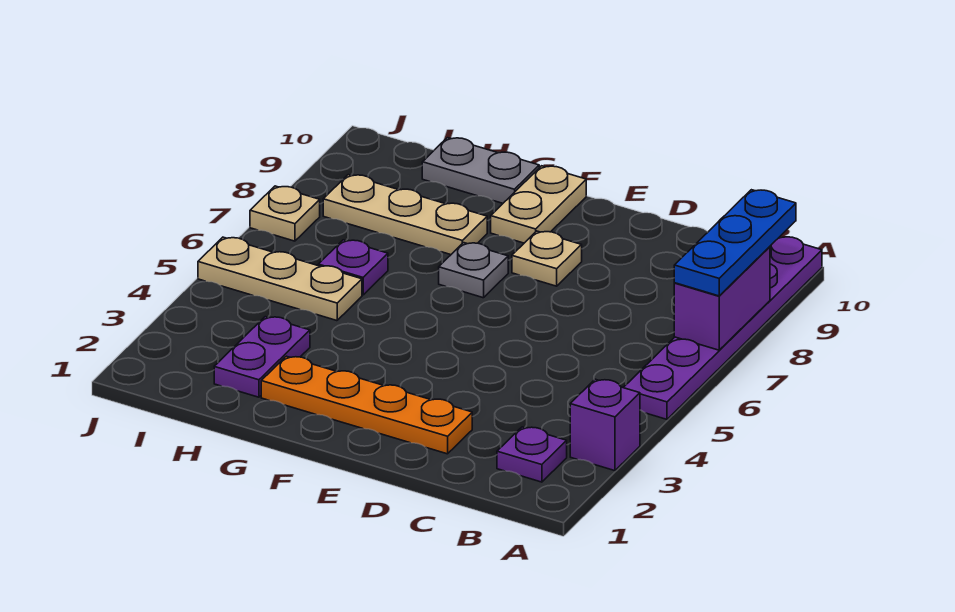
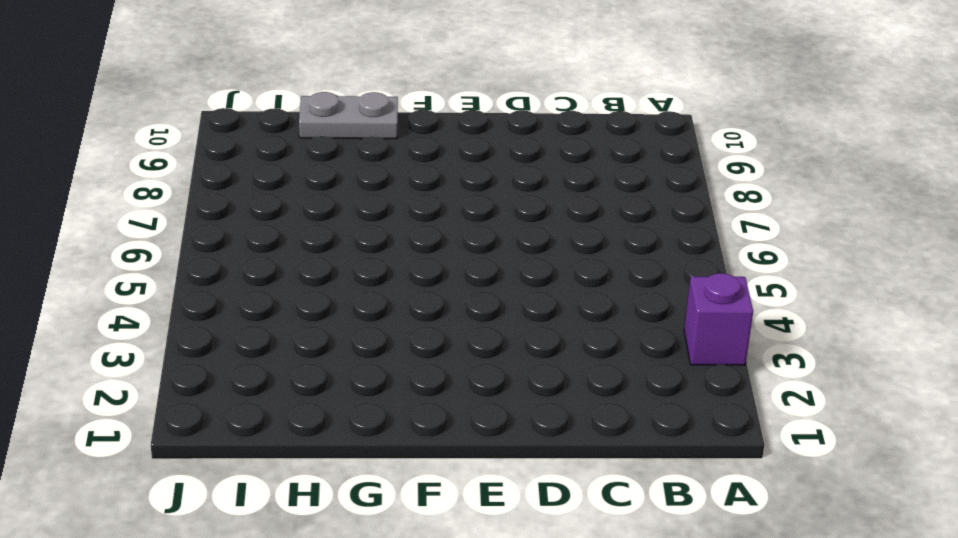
none -> purple plate A5:A10 level 1
none -> purple plate B2 level 1
none -> orange plate D2:G2 level 1

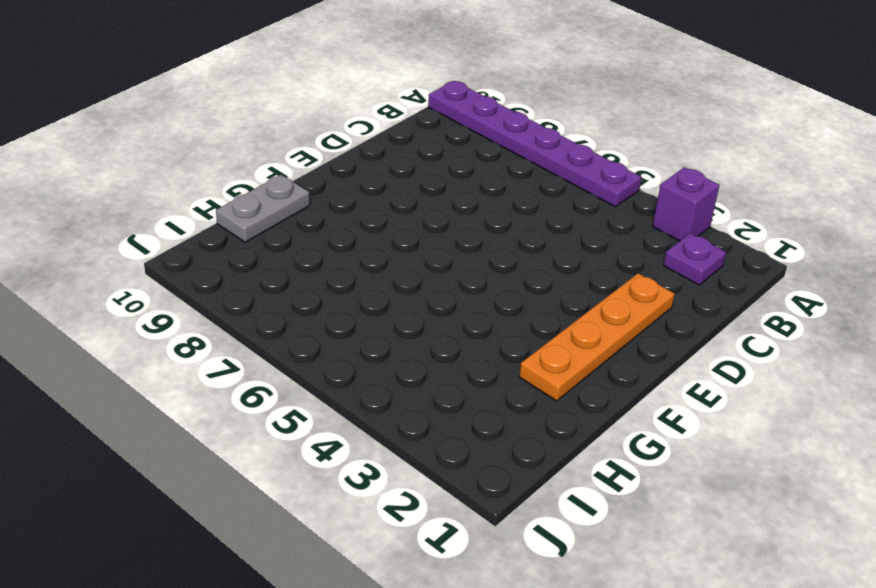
none -> tan plate E8 level 1
none -> grey plate F7 level 1
none -> tan plate F9:F10 level 1

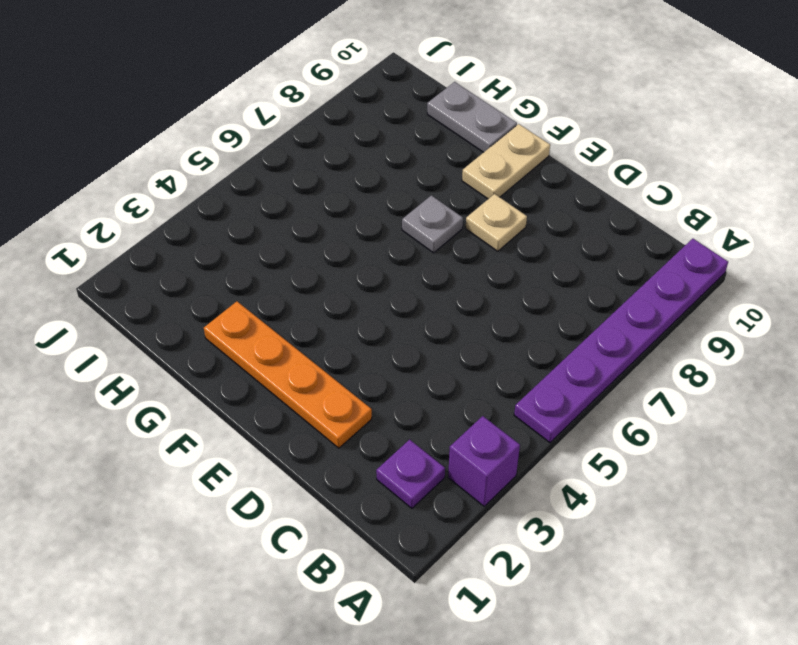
none -> tan plate G8:I8 level 1
none -> purple plate H2:H3 level 1
none -> tan plate H5:J5 level 1

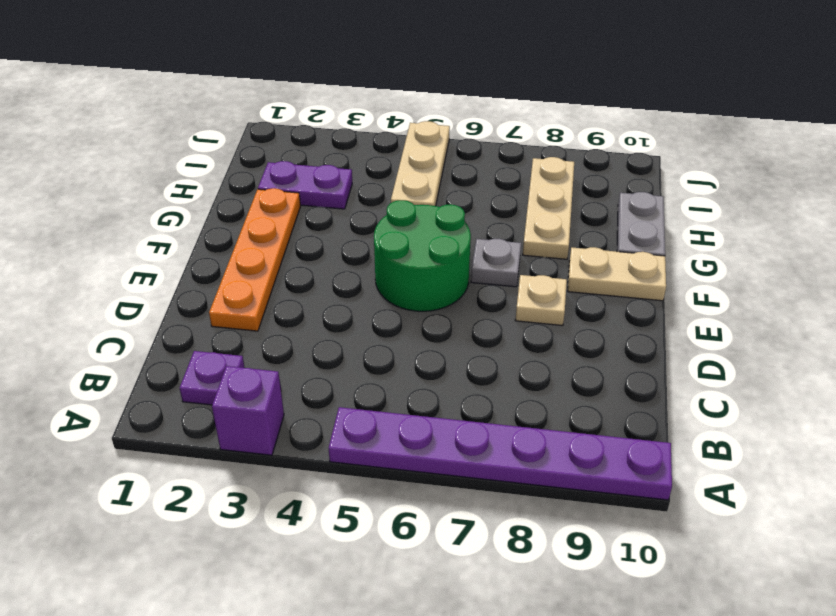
green round brick E5:F6 level 1 -> none
none -> purple plate H6 level 1
none -> tan plate J7 level 1
none -> purple brick A7:A8 level 2

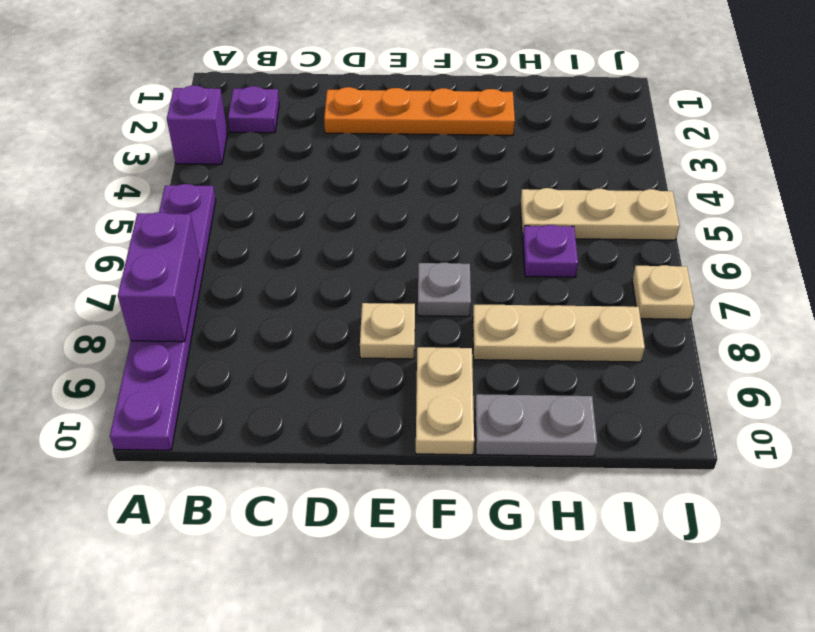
none -> purple plate H2:H3 level 1
none -> blue plate A7:A9 level 3

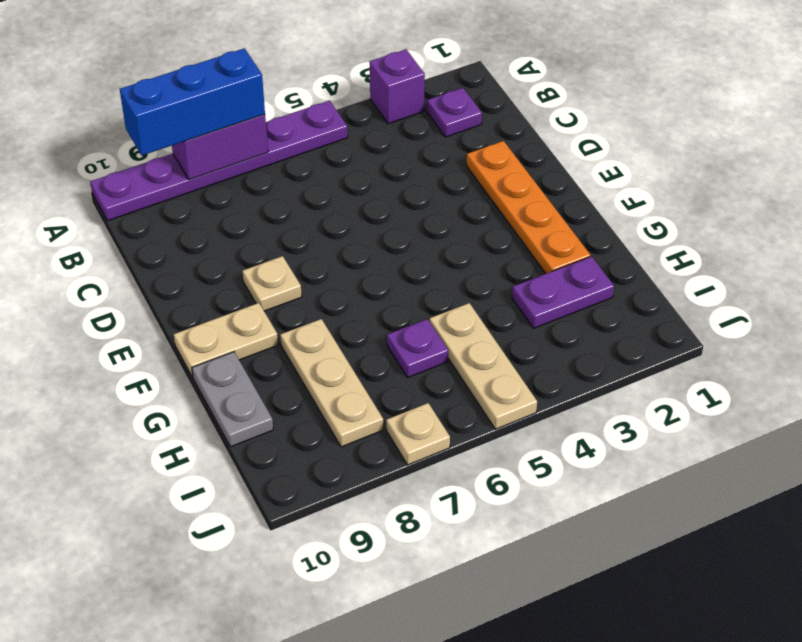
blue brick A7:A9 level 3 -> blue plate A7:A9 level 3
none -> grey plate F7 level 1

